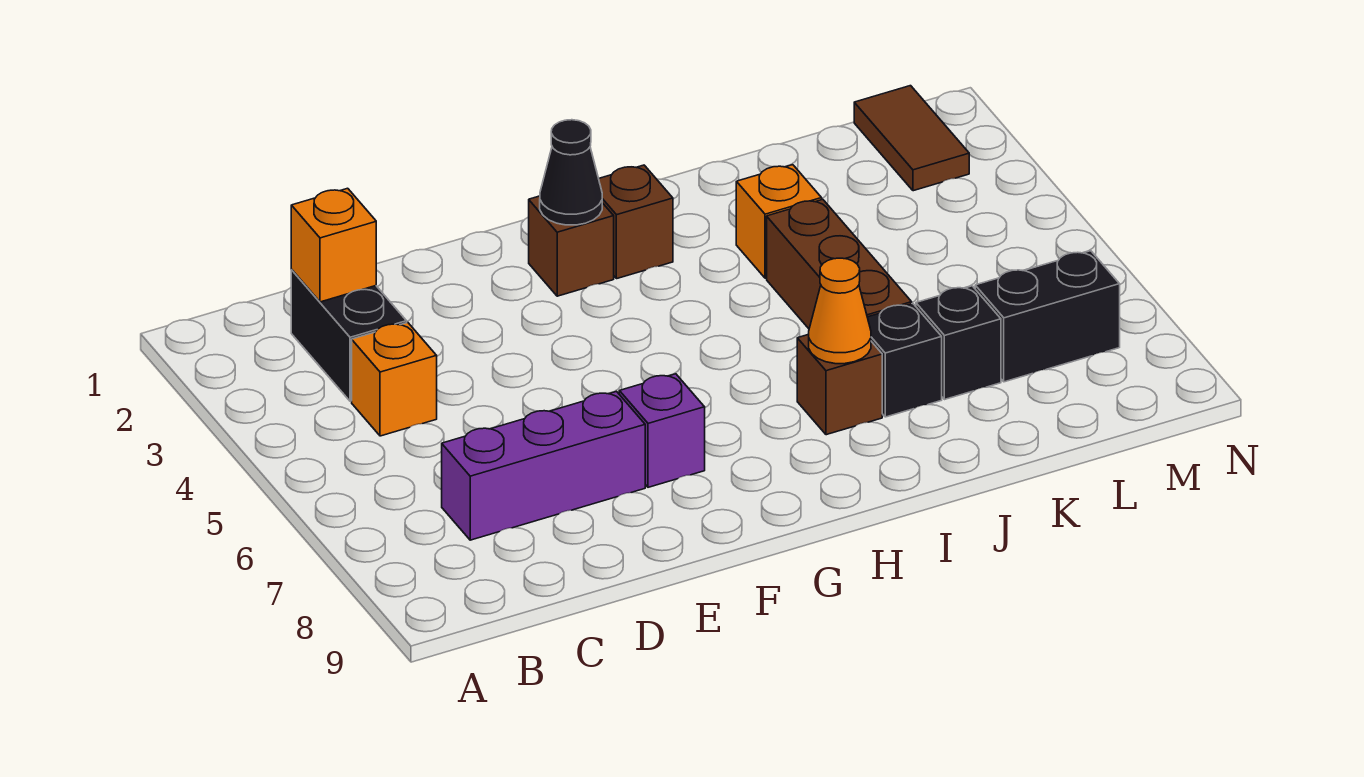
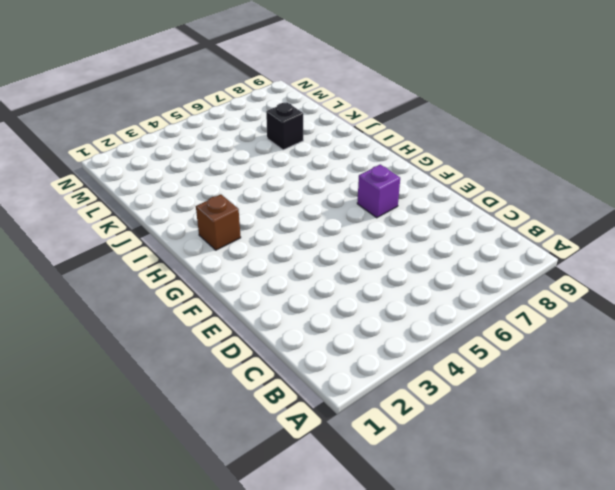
none -> black brick C2:C3 level 1
none -> orange brick C4 level 1
none -> purple brick C7:E7 level 1

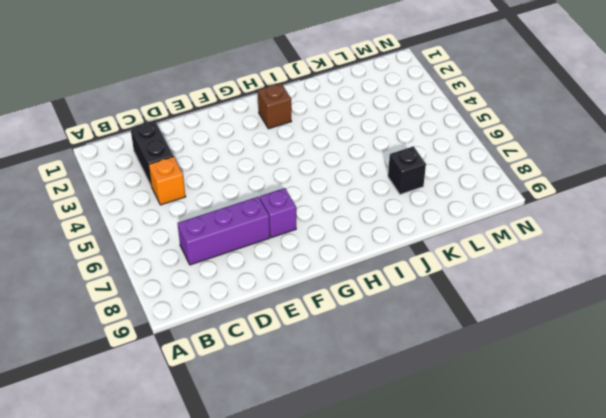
none -> brown brick G2 level 1
none -> brown brick I7 level 1
none -> orange brick J3 level 1

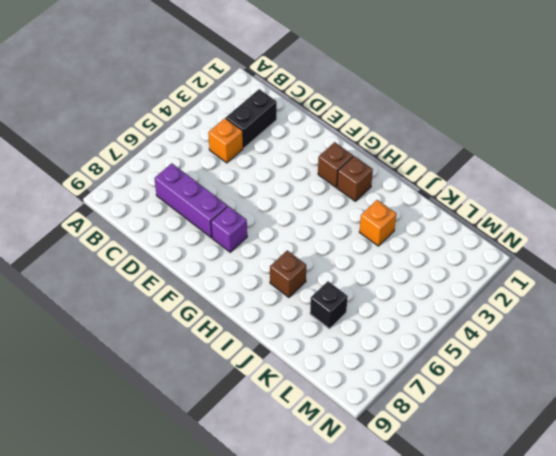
none -> brown brick J4:J6 level 1
none -> black brick J7 level 1
none -> black brick L7:M7 level 1

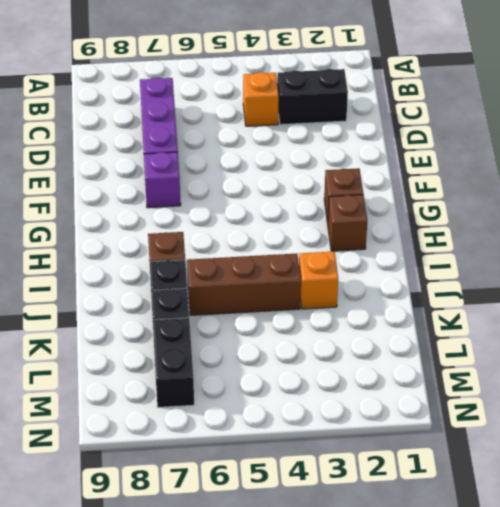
none -> brown tile M1:M2 level 1
none -> orange brick C2 level 2
none -> black cone G2 level 2

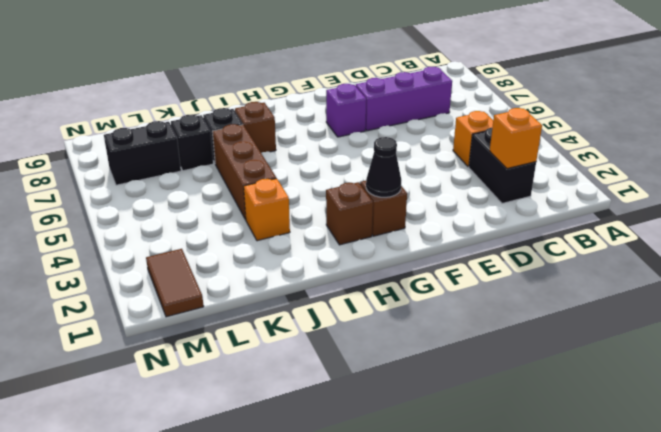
none -> orange cone I7 level 2

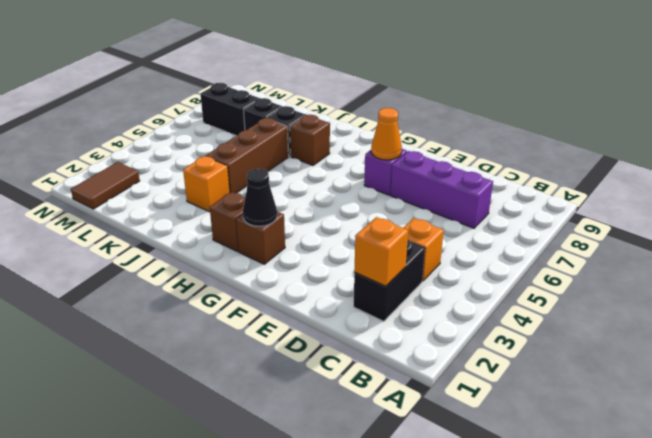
orange cone F7 level 2 -> orange cone I7 level 2

